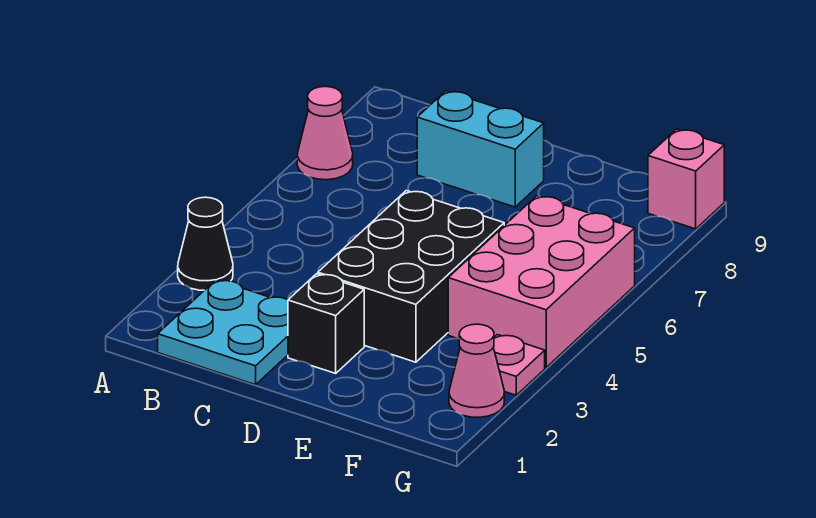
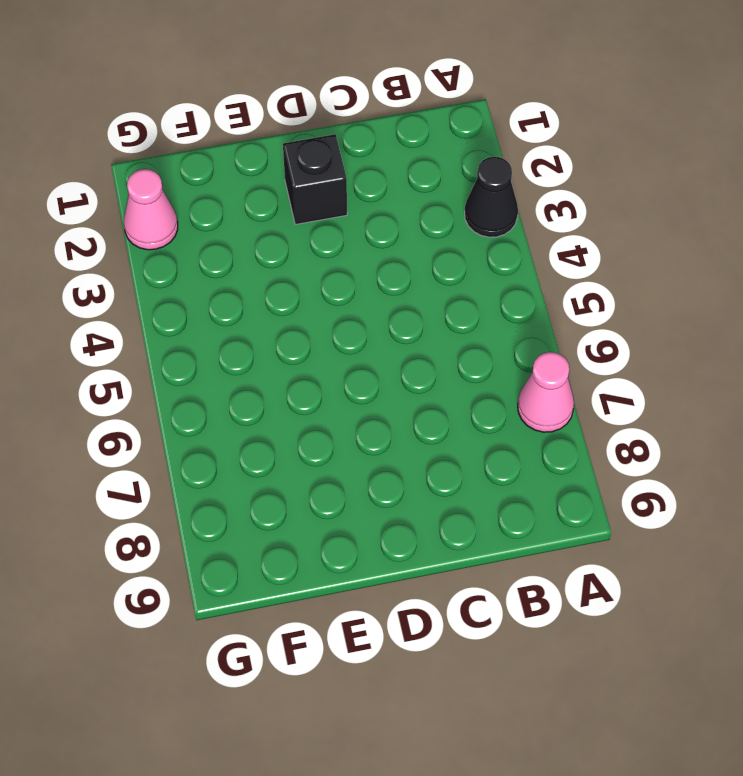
none -> cyan plate B1:C2 level 1
none -> cyan brick C8:D8 level 1

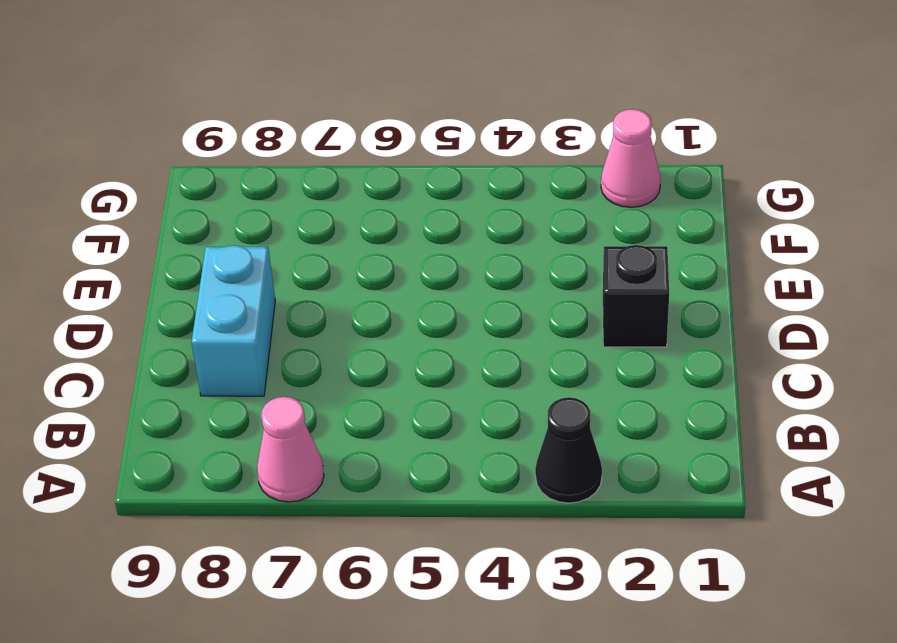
none -> cyan plate B1:C2 level 1
none -> black brick D3:E5 level 1

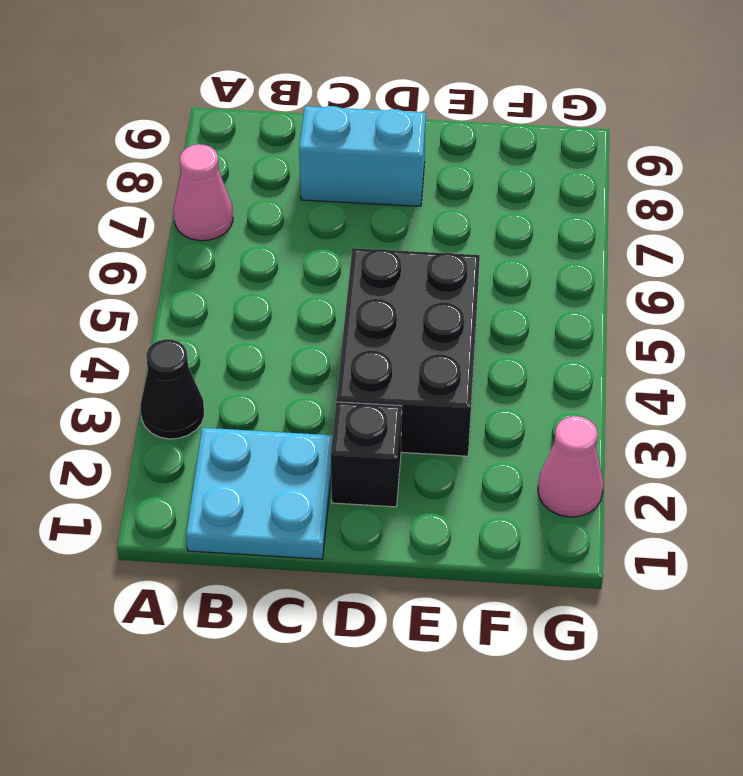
none -> pink brick F4:G6 level 1
none -> pink plate G3 level 1

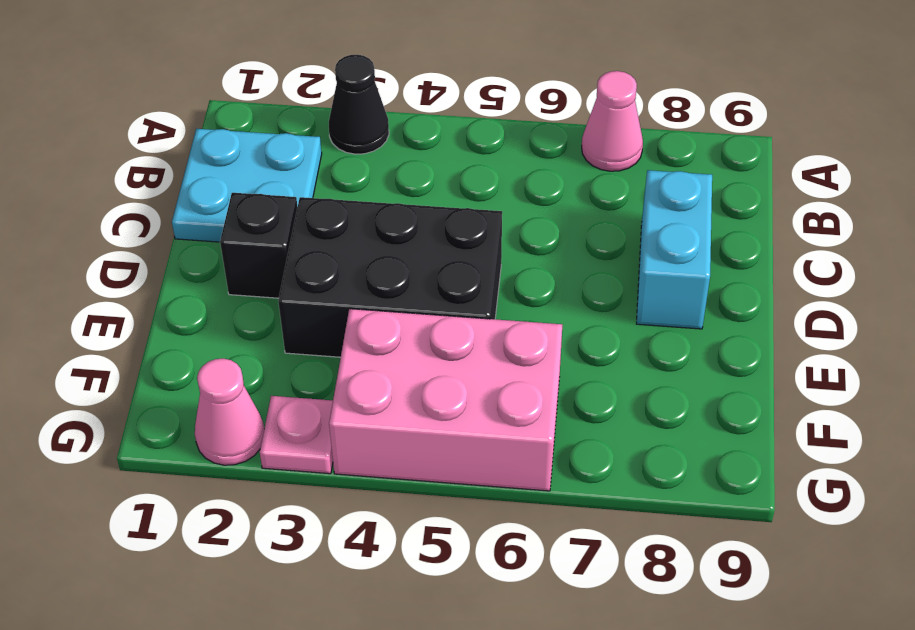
none -> pink brick G9 level 1

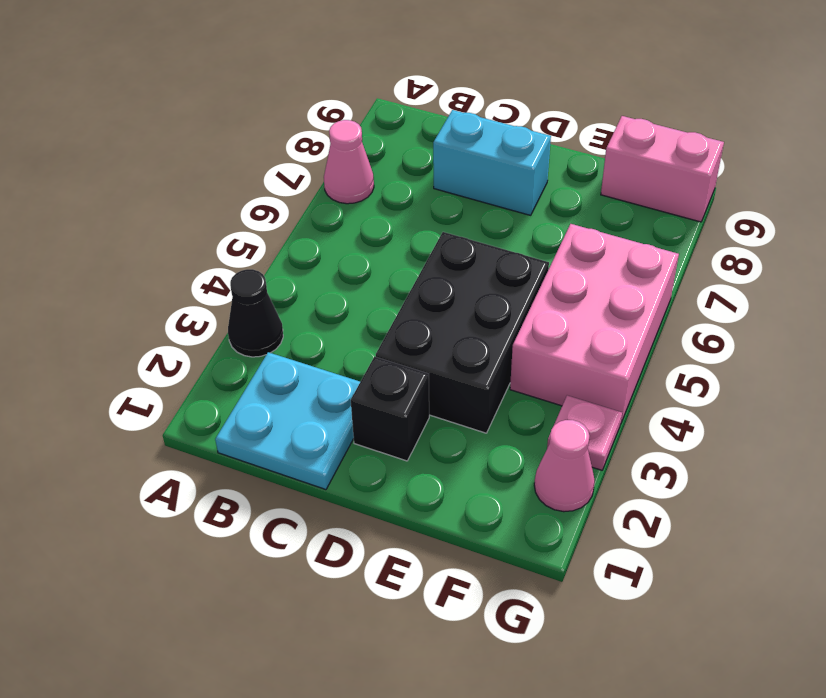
pink brick F9:G9 level 1 -> pink brick G9 level 1

